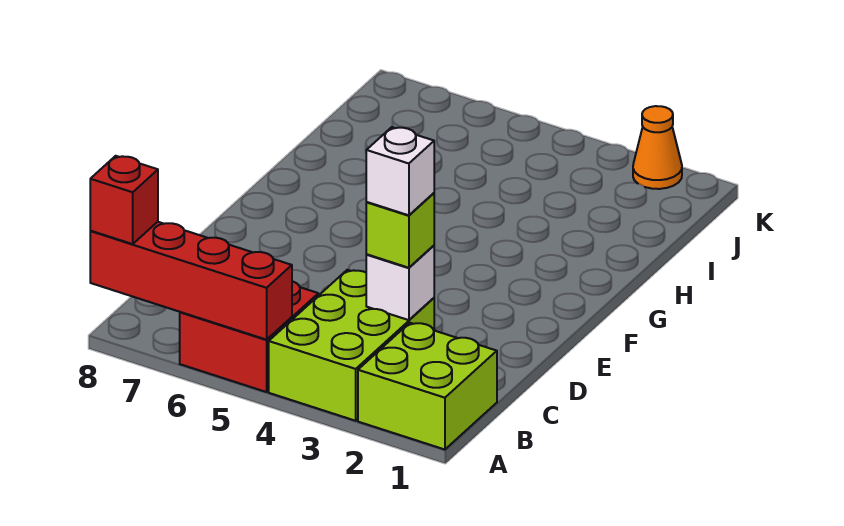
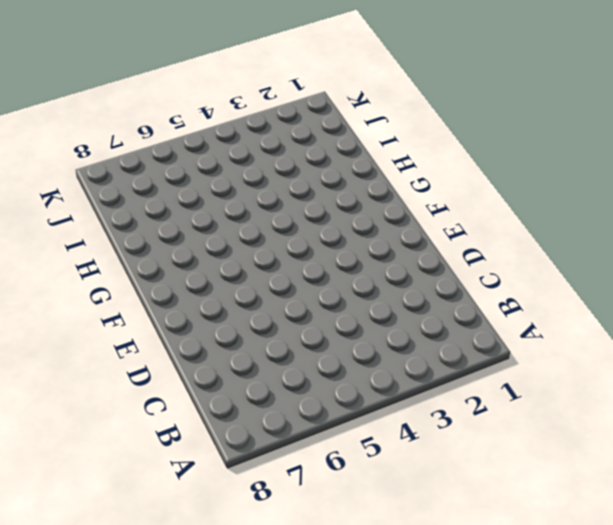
none -> lime brick A1:B2 level 1
none -> lime brick A3:C4 level 1

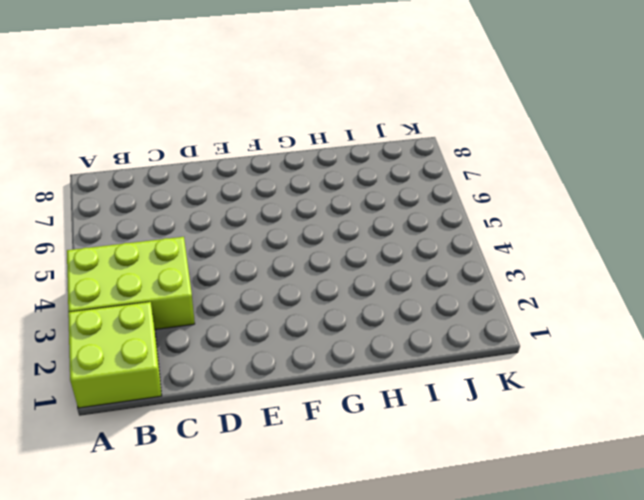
none -> red brick A5:B6 level 1
none -> orange cone K2 level 1

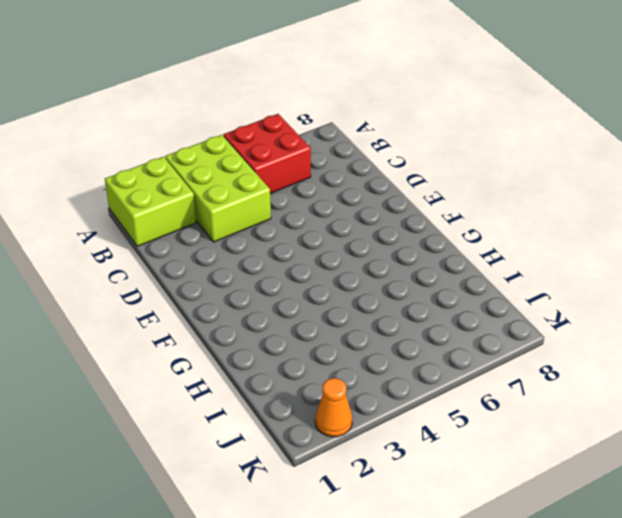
none -> red brick A5:A8 level 2
none -> white brick C3 level 2

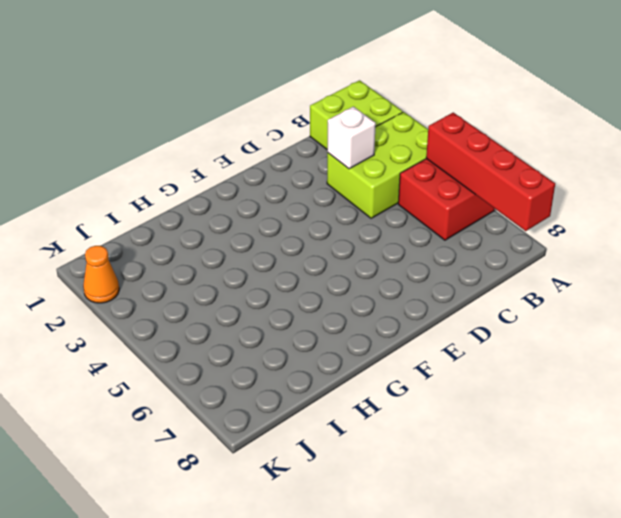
none -> red brick A8 level 3
none -> lime brick C3 level 3

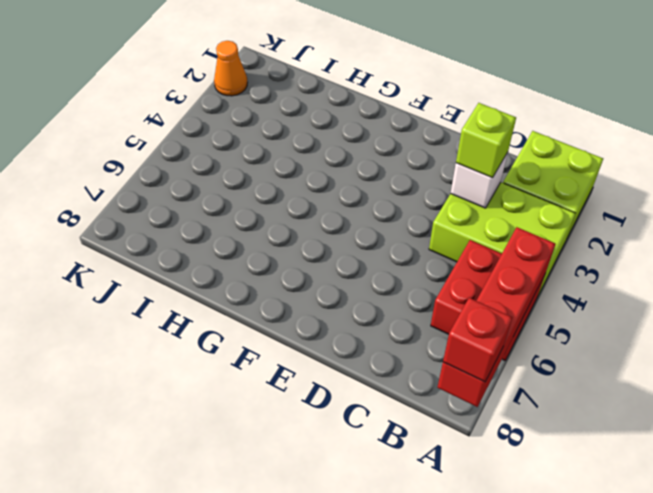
none -> white brick C3 level 4

